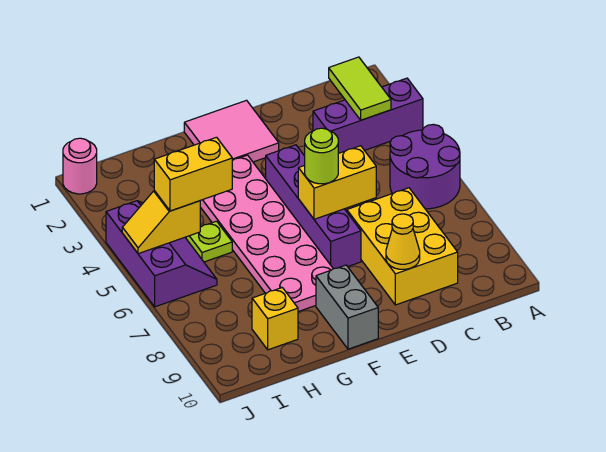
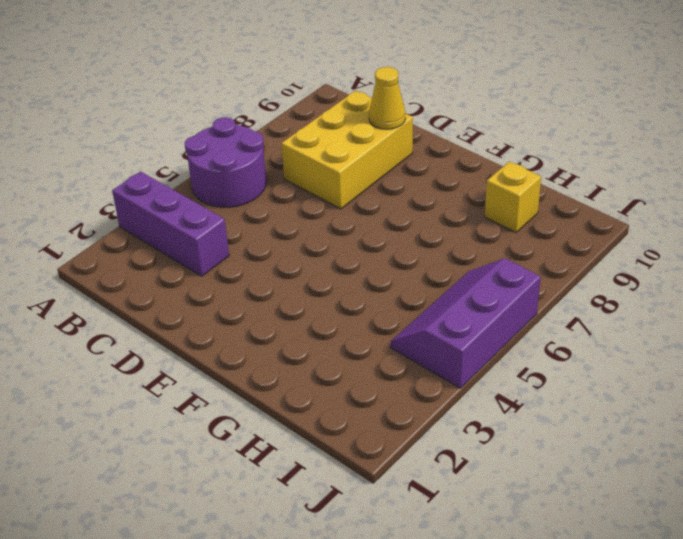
none -> pink tile E1:F2 level 1
none -> purple brick E4:E7 level 1
none -> pink plate F3:G8 level 1

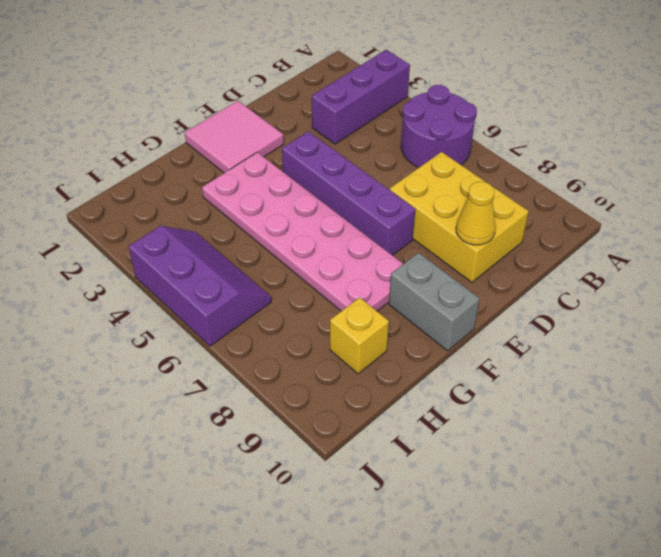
none -> lime plate H5 level 1
none -> pink round brick J1 level 1
none -> lime tile B2:B3 level 2

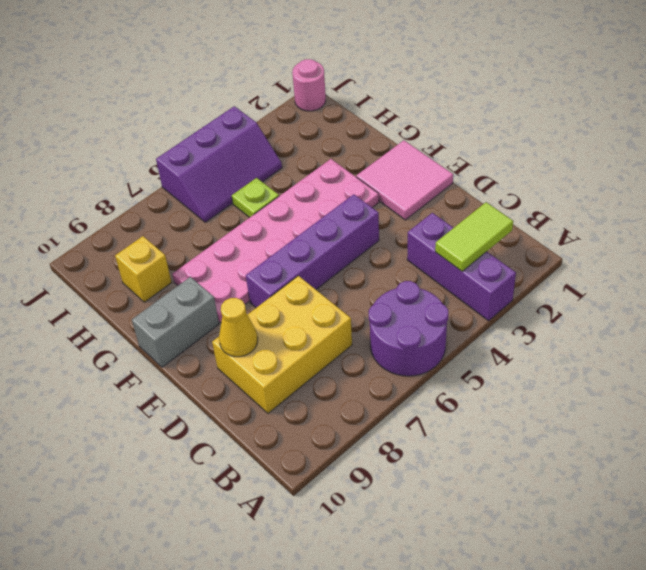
none -> yellow brick D6:E6 level 2
none -> yellow slope I5:J5 level 2 top I
none -> lime round brick E6 level 3

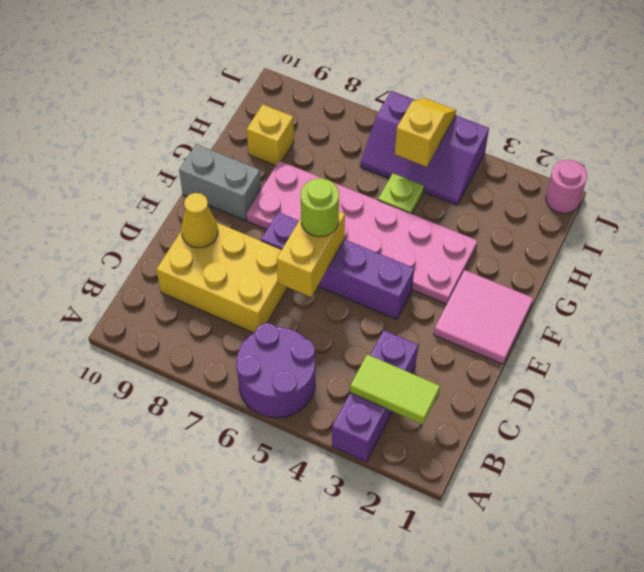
none -> yellow brick H5:I5 level 3

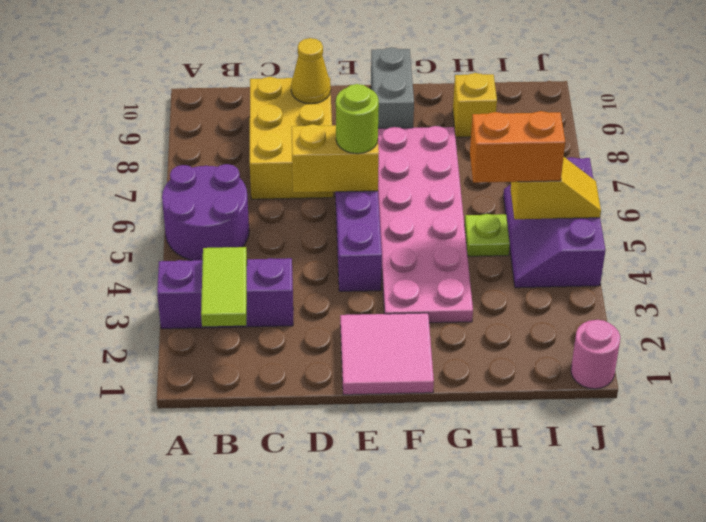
orange brick H5:I5 level 3 -> yellow brick H5:I5 level 3

